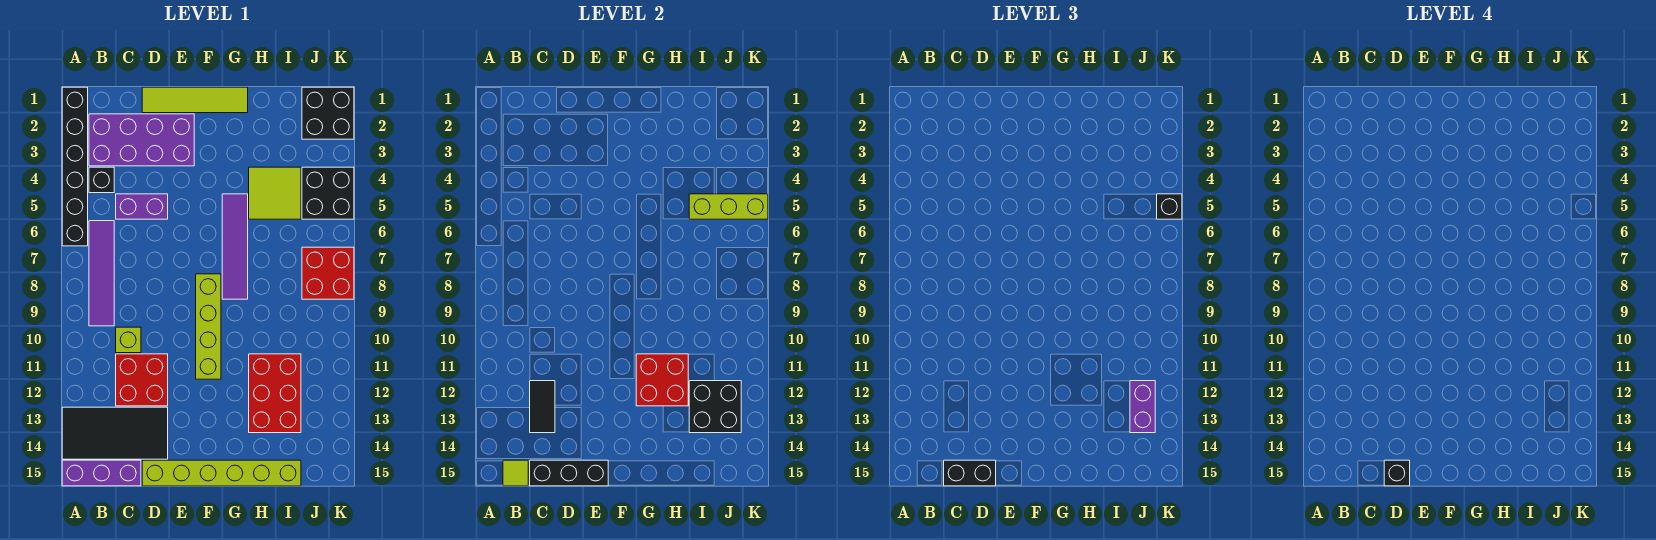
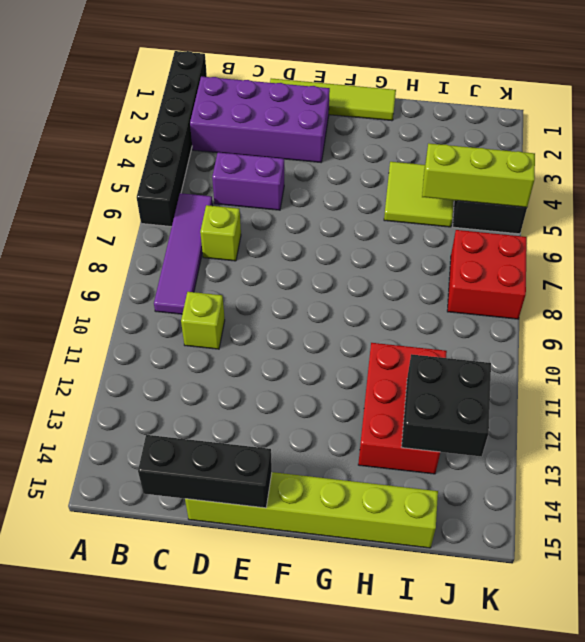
lime brick C7 level 1 -> none
none -> black tile A13:D14 level 1
none -> purple brick A15:C15 level 1
none -> black brick B4 level 1

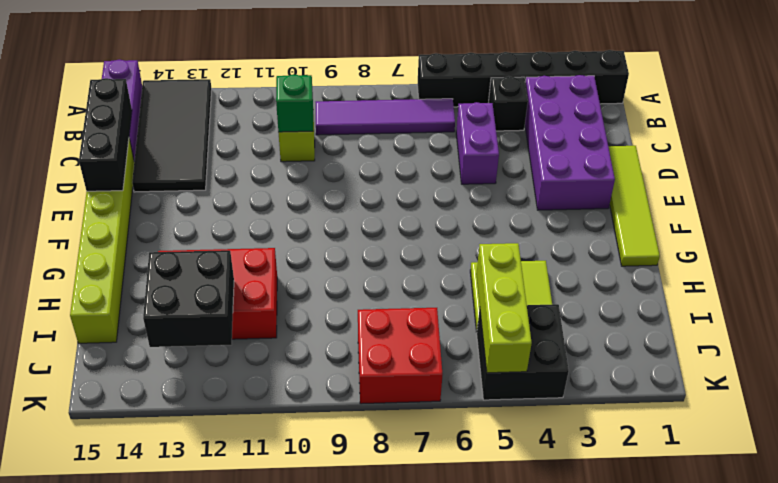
green brick C10 level 2 -> none
none -> red brick C11:D12 level 1
none -> lime brick F8:F11 level 1
none -> purple tile G5:G8 level 1

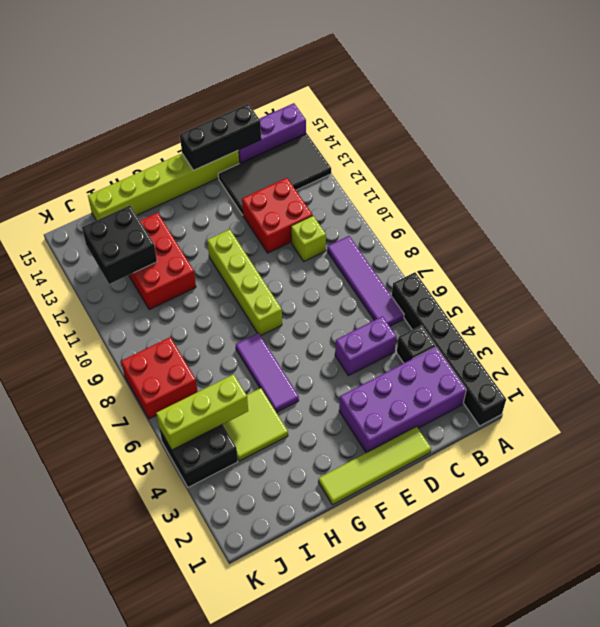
purple tile G5:G7 level 1 -> purple tile G5:G8 level 1
none -> black brick J1:K2 level 1
none -> lime tile B15 level 2
none -> black tile C12:C13 level 2

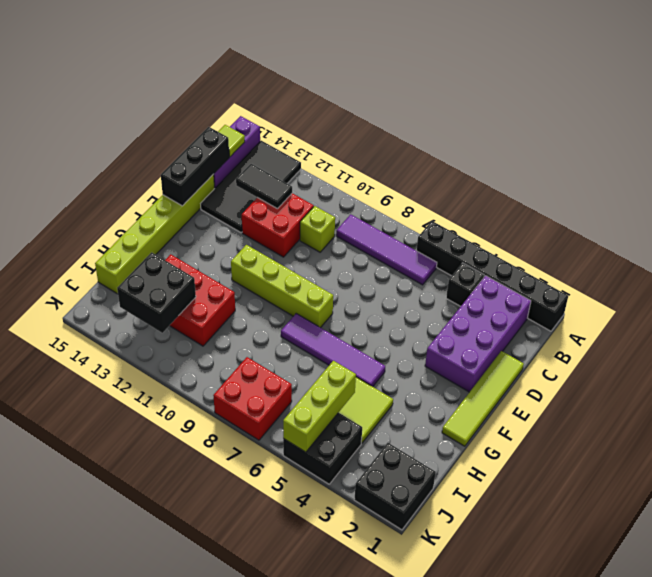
none -> purple brick C5:D5 level 1
none -> red brick G11:H12 level 2
none -> black brick C15:D15 level 3

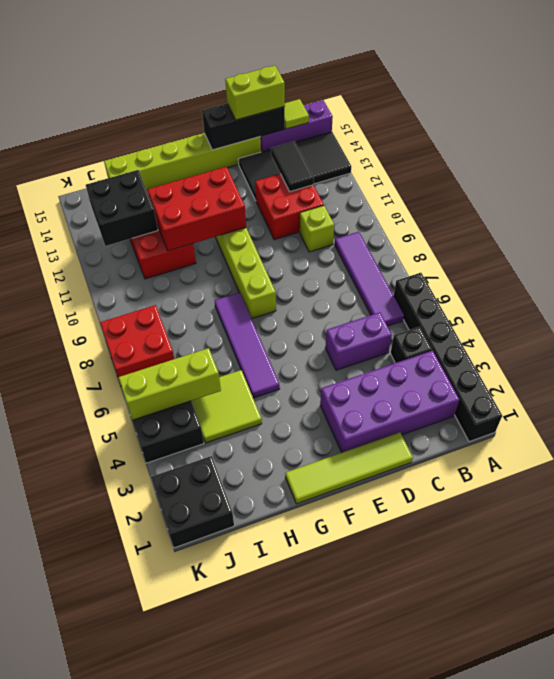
lime brick C15:D15 level 3 -> black brick C15:D15 level 3
red brick F11:H12 level 2 -> red brick G11:H12 level 2
none -> purple brick J12:J13 level 3
none -> black brick K5 level 3
none -> black brick D15 level 4

